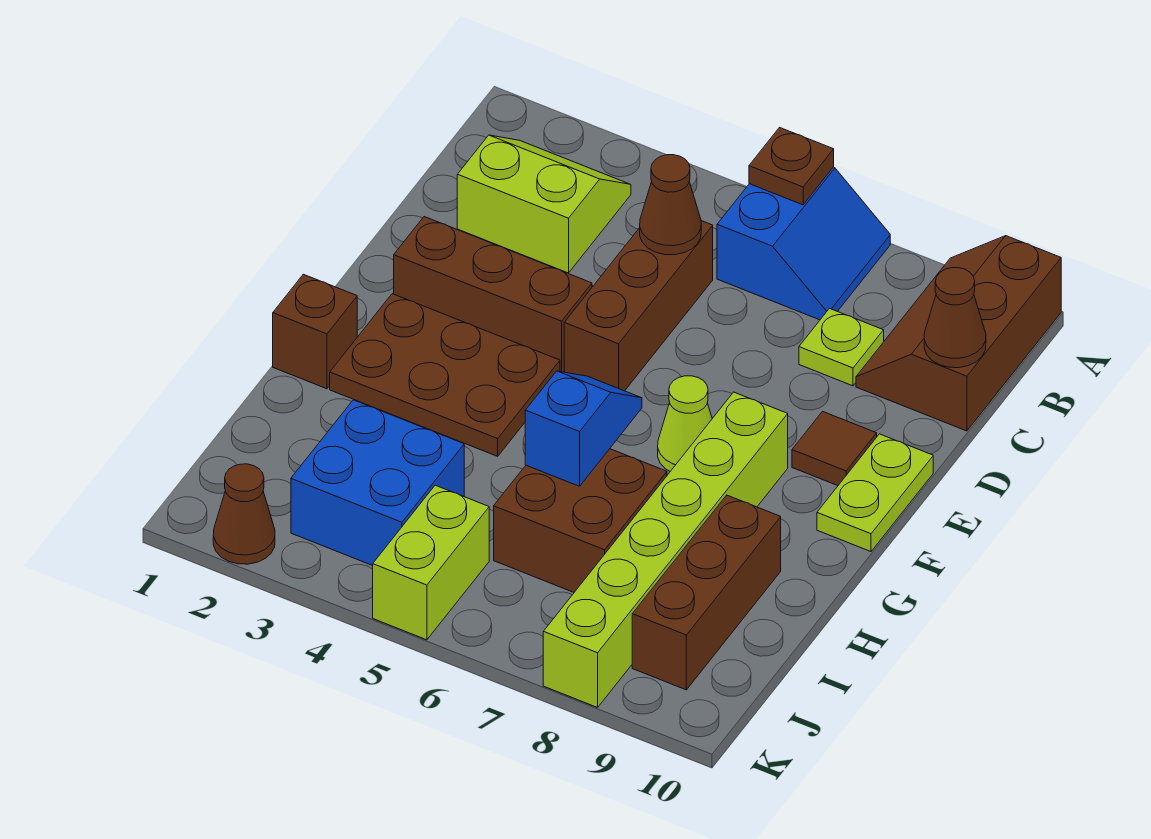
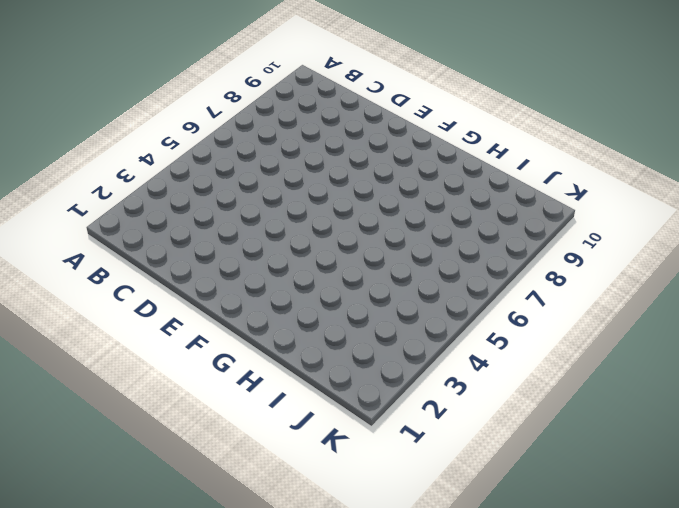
none -> blue slope A6:B7 level 1 top 6
none -> brown slope A9:C10 level 1 top 10
none -> lime slope B2:C3 level 1 top C

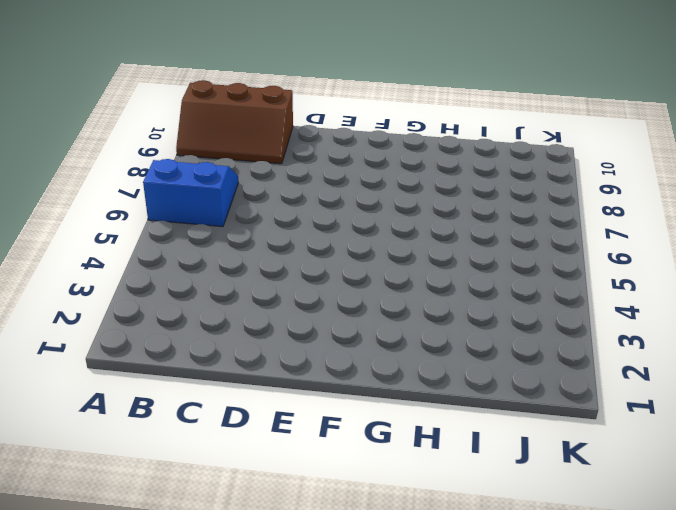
none -> lime slope B2:C3 level 1 top C
none -> brown brick C5:E5 level 1
none -> lime plate C8 level 1

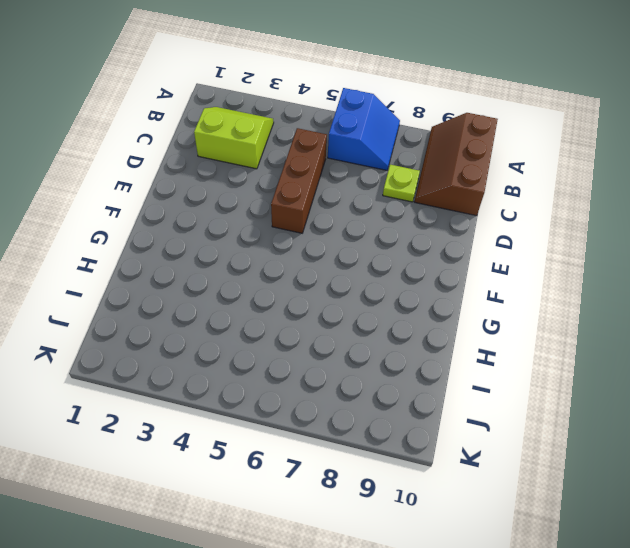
none -> brown brick E2:E4 level 1
none -> brown tile E9 level 1
none -> lime plate E10:F10 level 1

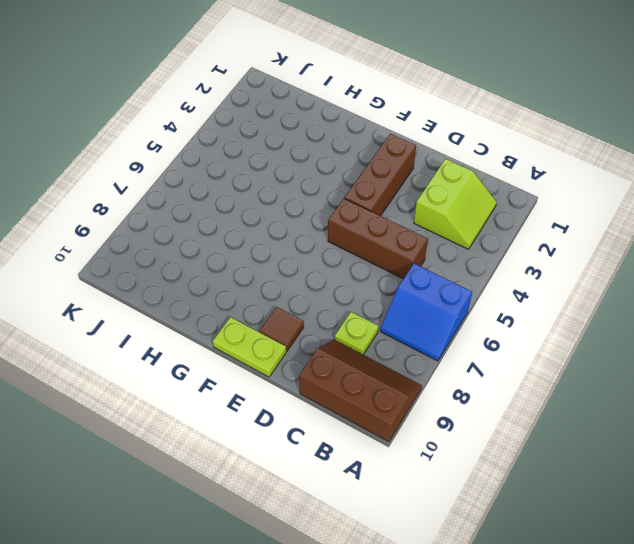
none -> brown plate F2:G4 level 1
none -> lime cone F7 level 1
none -> lime brick F8:K8 level 1

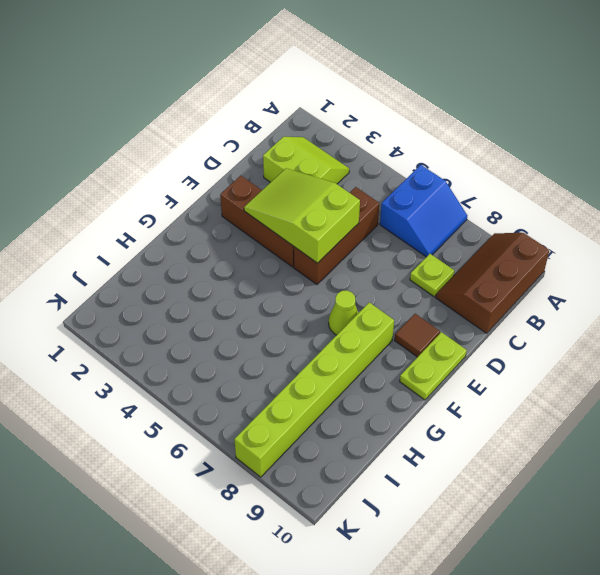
lime slope D3:E5 level 2 top 5 -> none
none -> brown plate F2:G4 level 1
none -> brown brick G1 level 1
none -> brown brick H6:I7 level 1

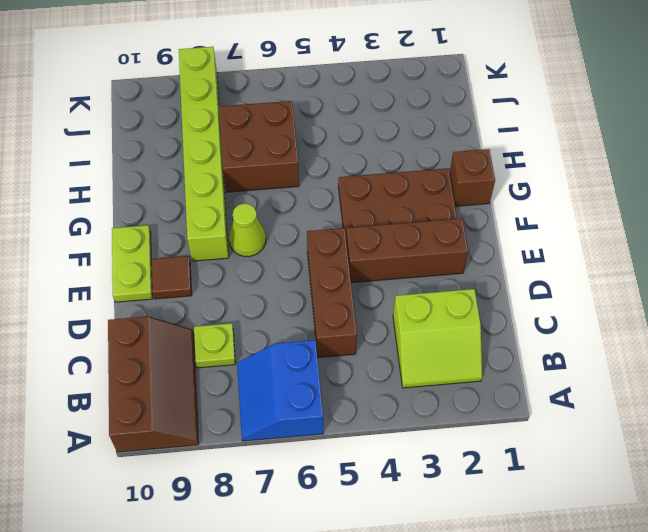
none -> brown brick H9:J9 level 1
none -> blue brick I3:J4 level 1
none -> lime brick J5:K5 level 1

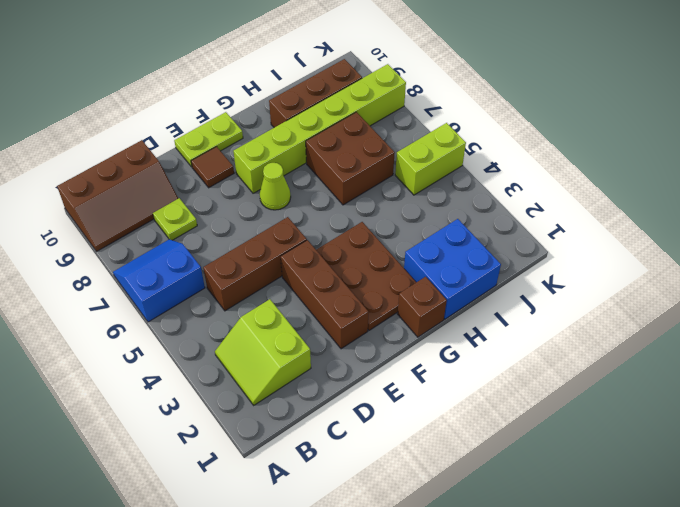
blue brick H1:I2 level 1 -> blue brick I3:J4 level 1
none -> brown cone K2 level 1
none -> brown plate A6 level 2
none -> brown cone C5 level 2

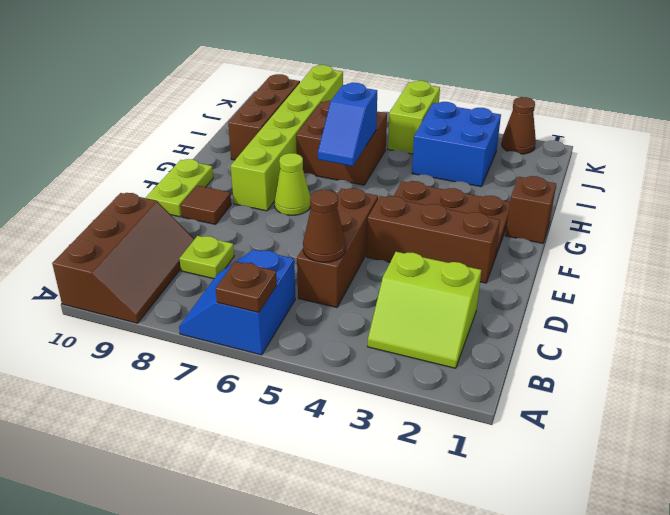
none -> brown cone C10 level 2

